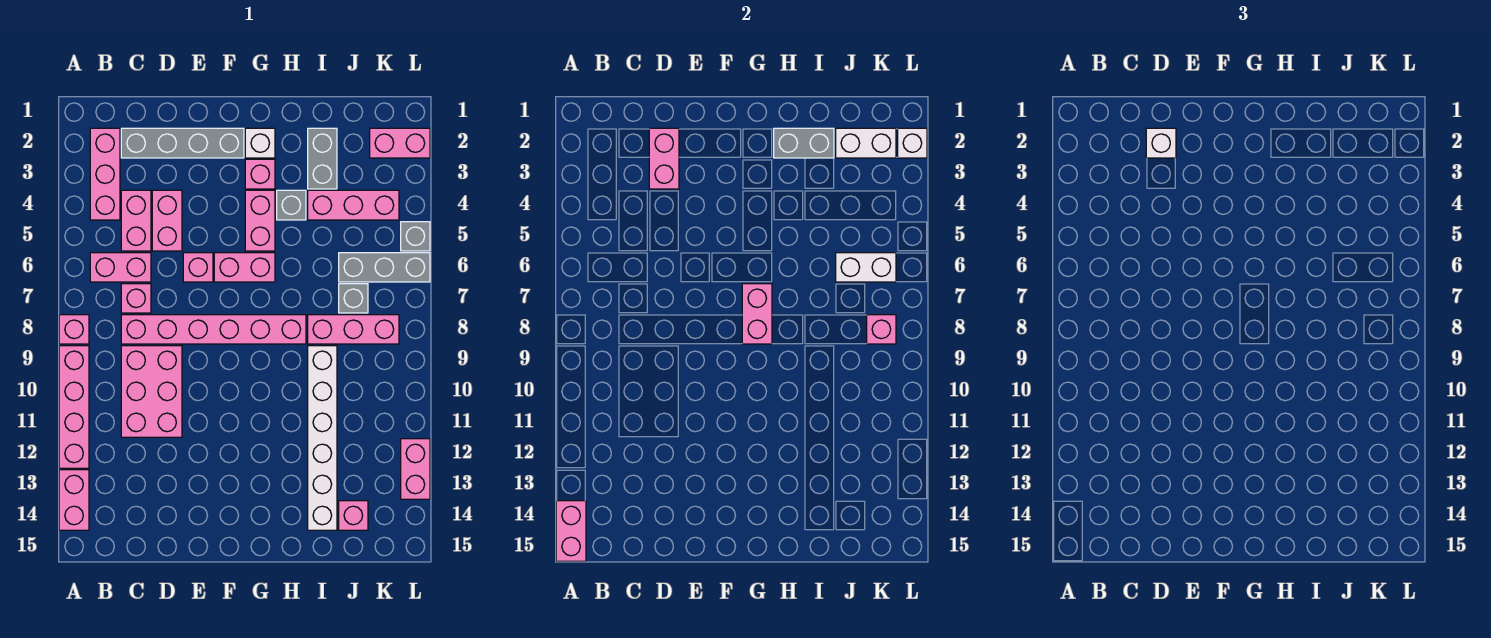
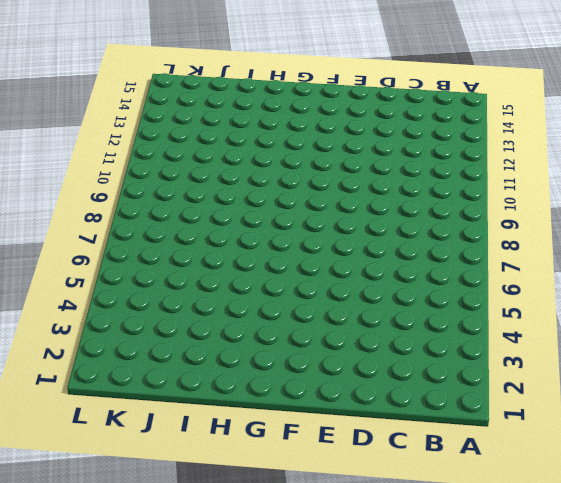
none -> pink brick A8 level 1
none -> pink brick A9:A12 level 1
none -> pink brick A13:A14 level 1
none -> pink brick B2:B4 level 1

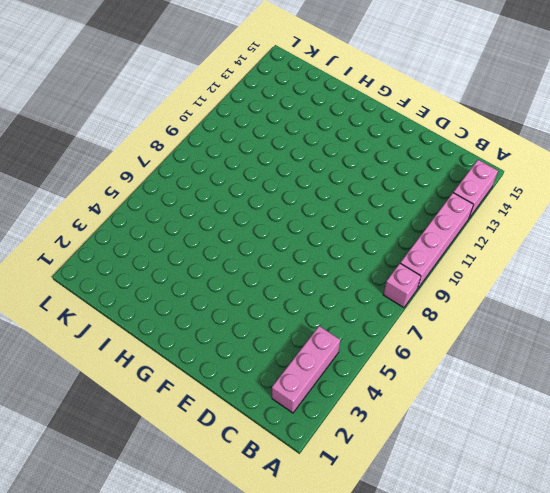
none -> pink brick B6:C6 level 1
none -> grey brick C2:F2 level 1
none -> pink brick C4:C5 level 1
none -> pink brick C7 level 1

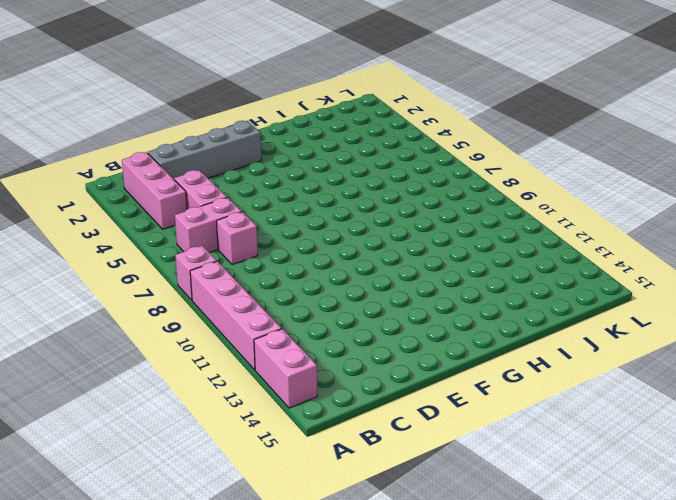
none -> pink brick C8:H8 level 1
none -> pink brick C9:D11 level 1
none -> pink brick D4:D5 level 1
none -> pink brick E6 level 1

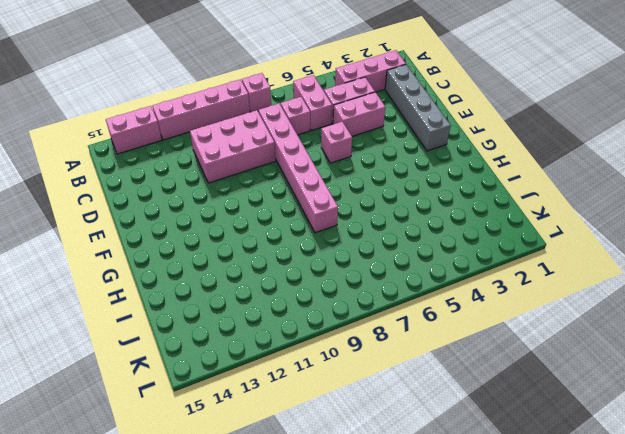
none -> pink brick F6:G6 level 1
none -> white brick G2 level 1
none -> pink brick G3 level 1
none -> pink brick G4:G5 level 1

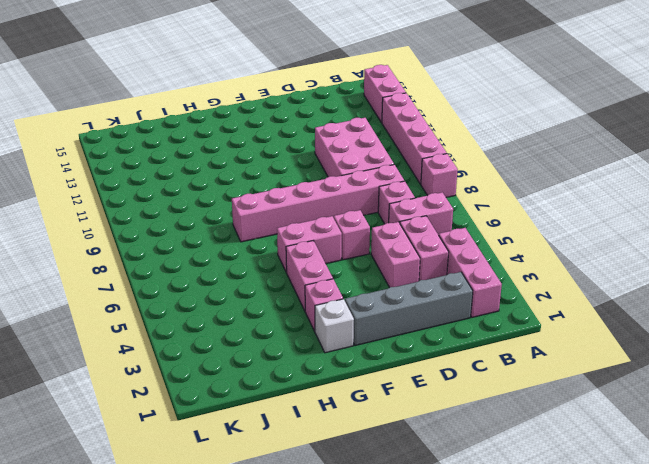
none -> grey brick H4 level 1
none -> grey brick I2:I3 level 1
none -> pink brick I4:K4 level 1
none -> pink brick I8:K8 level 1

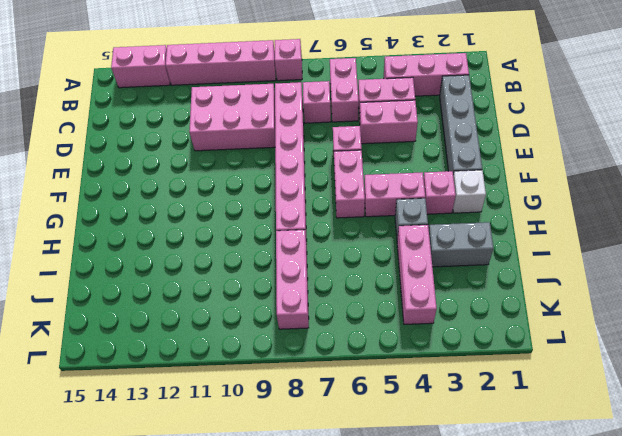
none -> white brick I9:I14 level 1
none -> grey brick J6:L6 level 1
none -> grey brick J7 level 1
none -> pink brick J14 level 1

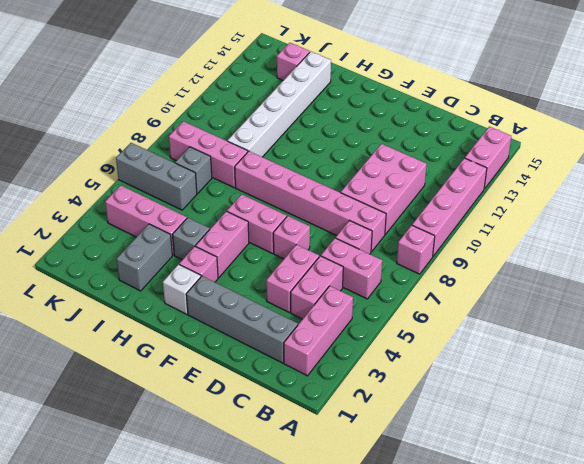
none -> pink brick K2:L2 level 1
none -> grey brick L5 level 1
none -> pink brick L12:L13 level 1
none -> pink brick A14:A15 level 2

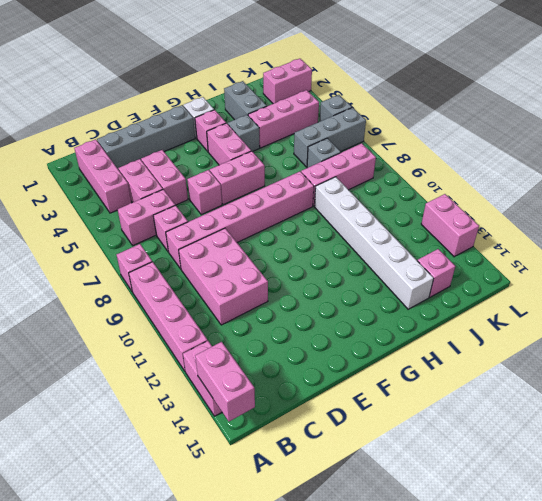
none -> pink brick D2:D3 level 2
none -> pink brick G7:G8 level 2
none -> grey brick H2:I2 level 2
none -> white brick J2:K2 level 2

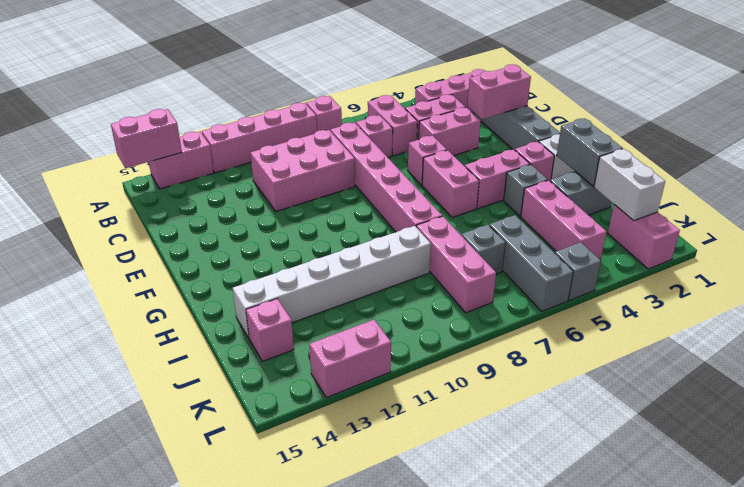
none -> pink brick G7:G8 level 2
none -> white brick J6:K6 level 2
none -> pink brick K8 level 2
none -> white brick L2 level 2

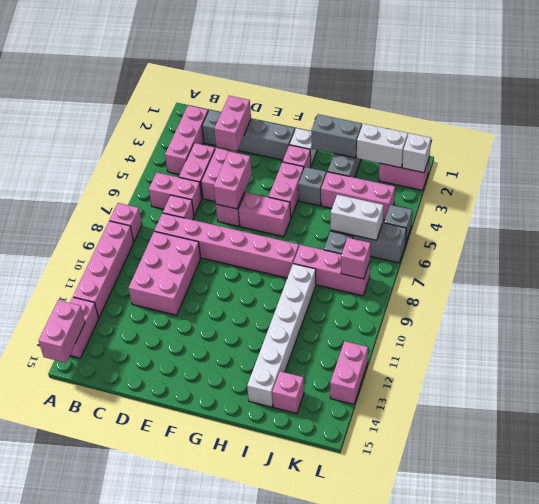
pink brick E5:E6 level 2 -> pink brick G7:G8 level 2
none -> white brick D2 level 3

